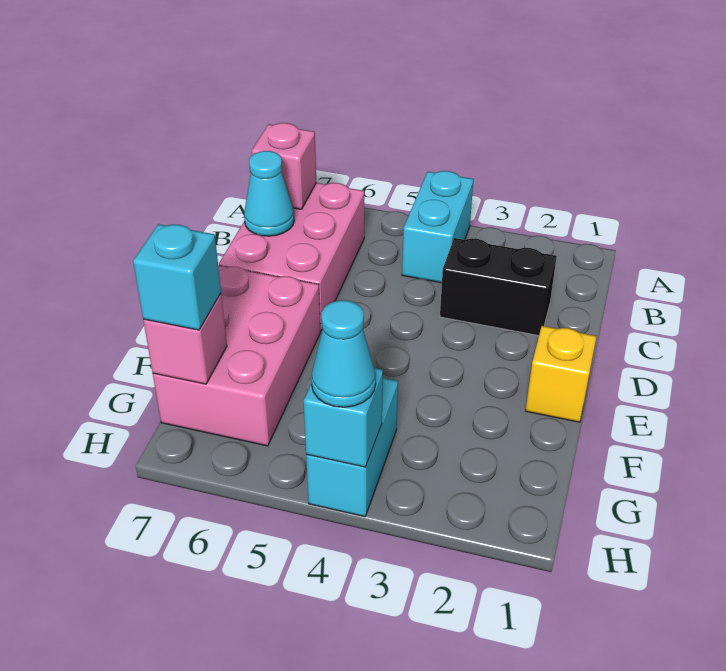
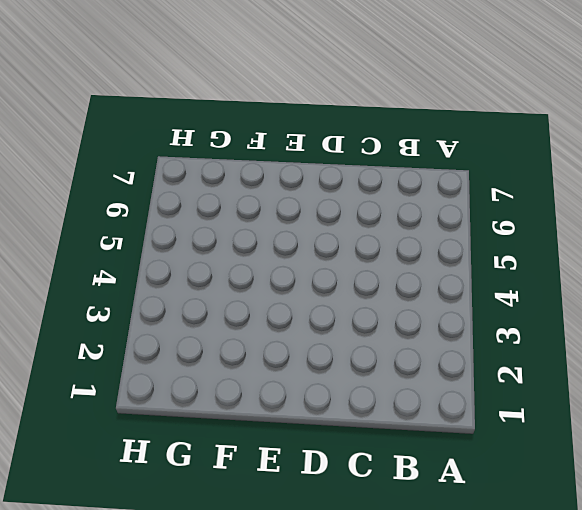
none -> cyan brick A4:B4 level 1
none -> pink brick B6:D7 level 1
none -> black brick C2:C3 level 1

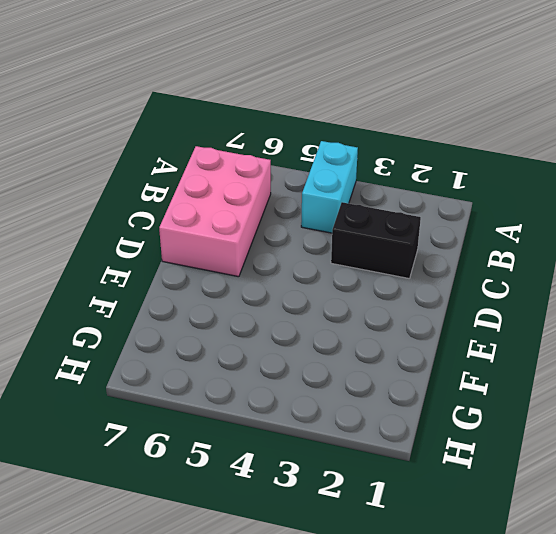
none -> yellow brick E1 level 1
none -> pink brick E6:G7 level 1
none -> cyan brick G4:H4 level 1

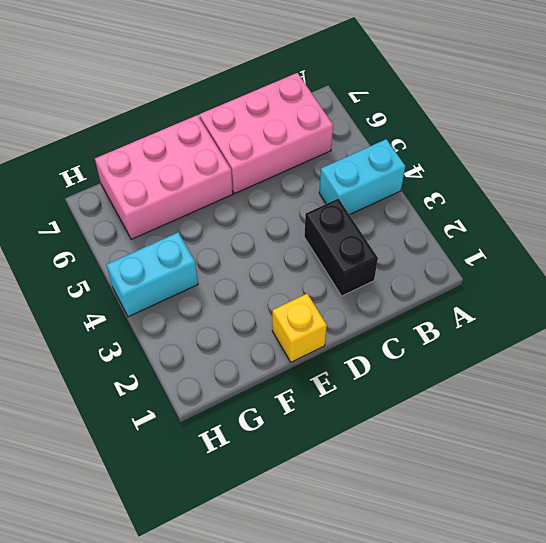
none -> pink brick B7 level 2
none -> cyan cone C7 level 2
none -> pink brick G7 level 2

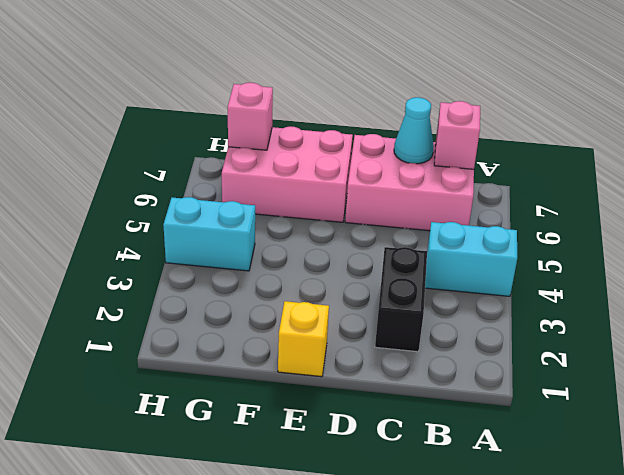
none -> cyan brick H4 level 2
none -> cyan brick G7 level 3
none -> cyan cone H4 level 3

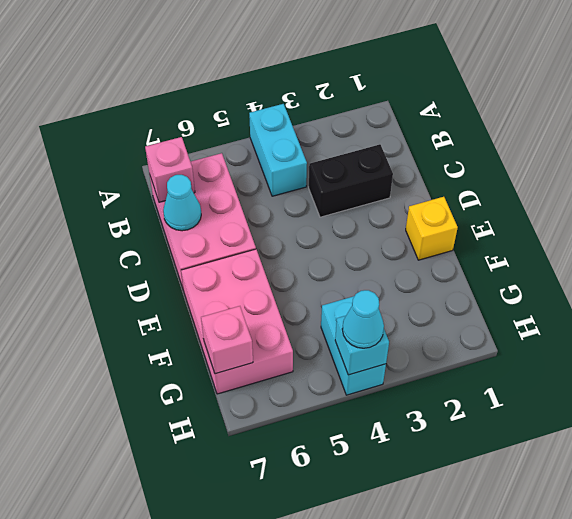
none -> cyan brick G7 level 3

